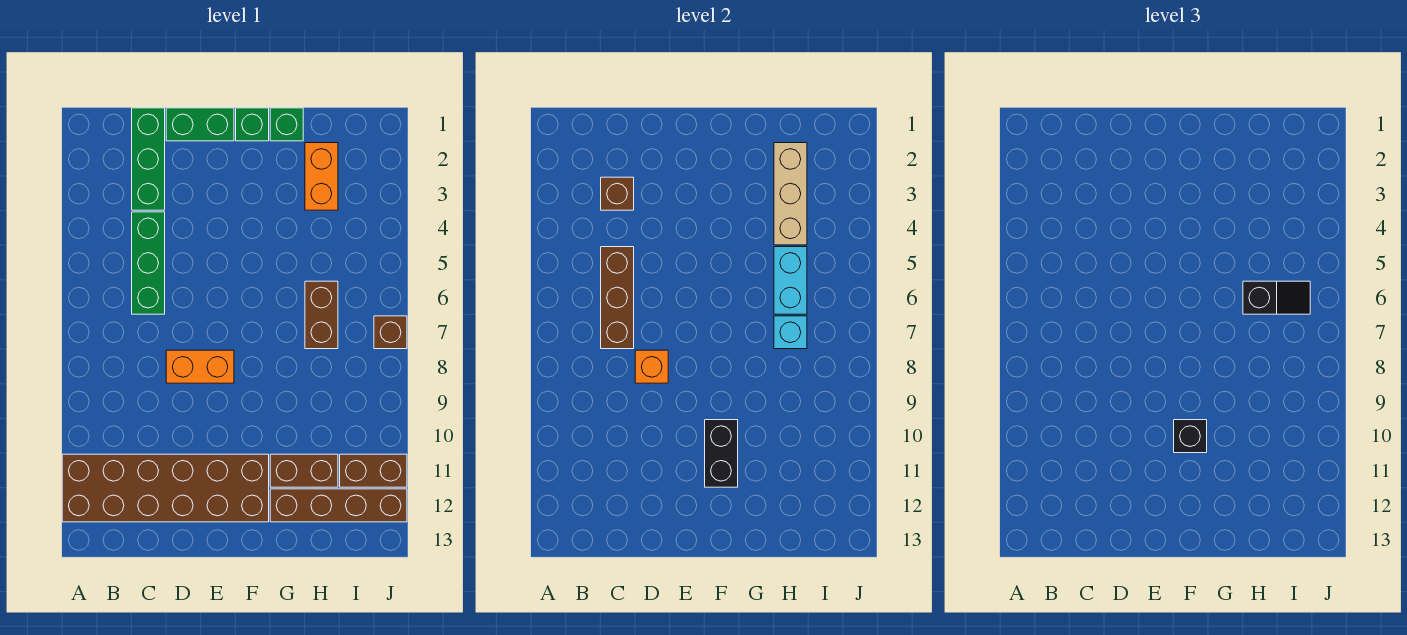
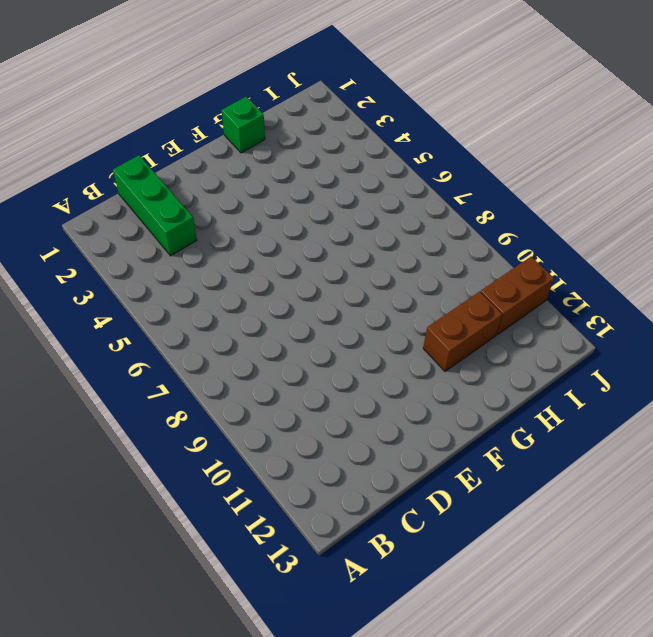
none -> brown brick A11:F12 level 1
none -> green brick C4:C6 level 1
none -> green brick D1:E1 level 1

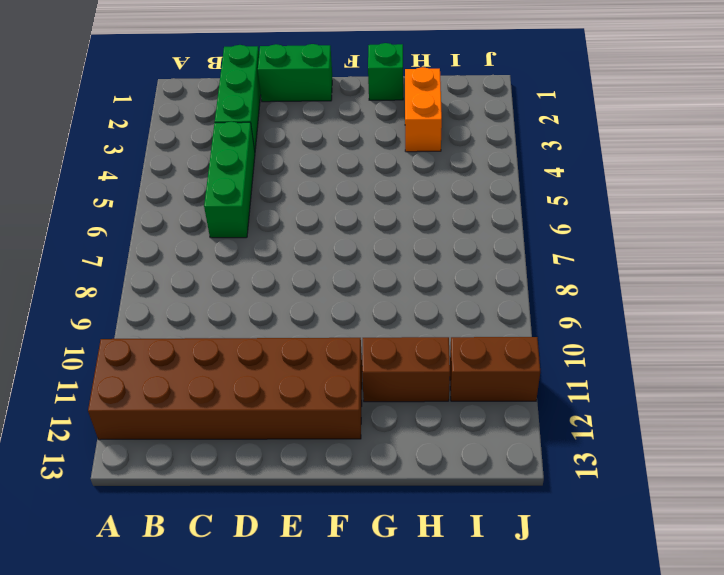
none -> orange brick D8:E8 level 1
none -> green brick F1 level 1
none -> brown brick G12:J12 level 1

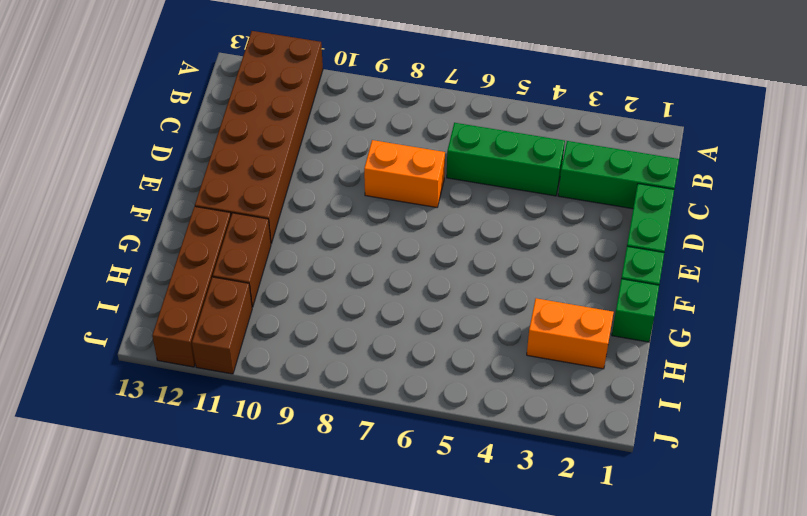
orange brick D7:D8 level 1 -> orange brick D8:E8 level 1
none -> brown brick H6:H7 level 1
none -> brown brick J7 level 1
none -> brown brick C3 level 2

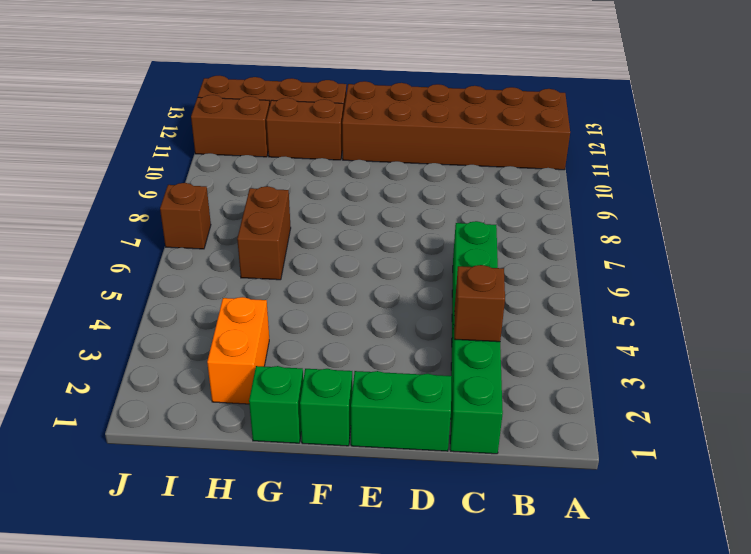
none -> orange brick D8:E8 level 1
none -> brown brick C5:C7 level 2
none -> orange brick D8 level 2

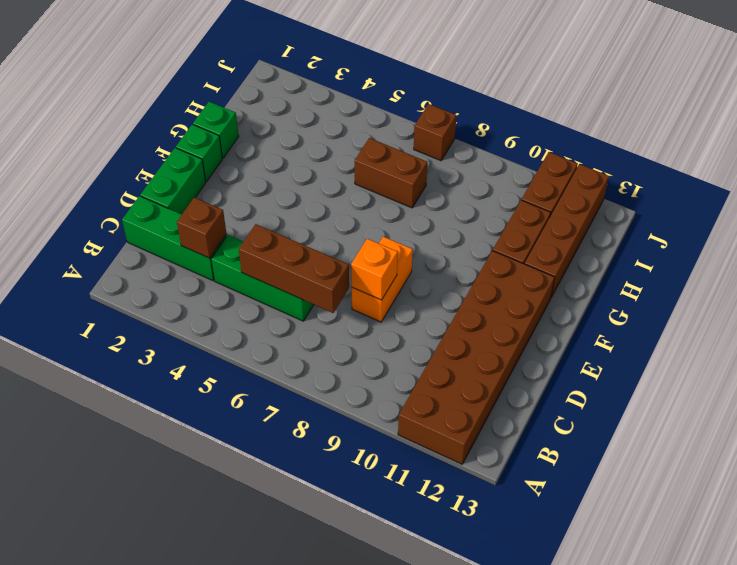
none -> orange brick H2:H3 level 1
none -> black brick F10:F11 level 2
none -> tan brick H2:H4 level 2

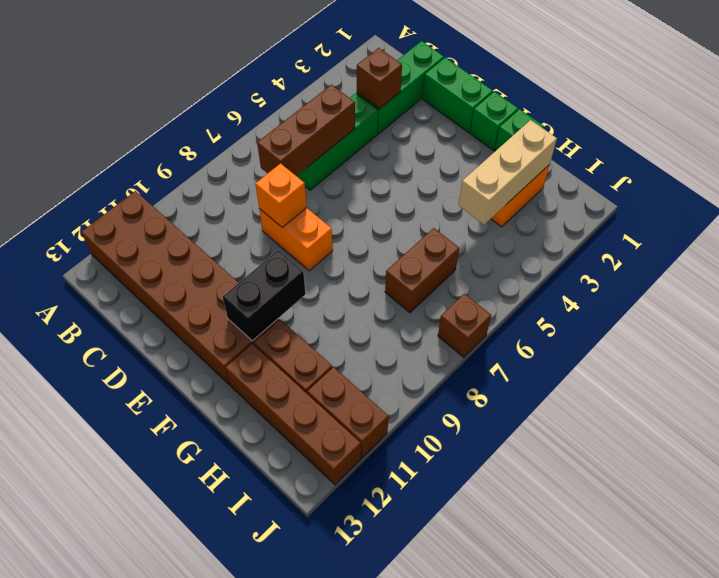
none -> cyan brick H5:H6 level 2
none -> cyan brick H7 level 2
none -> black brick F10 level 3

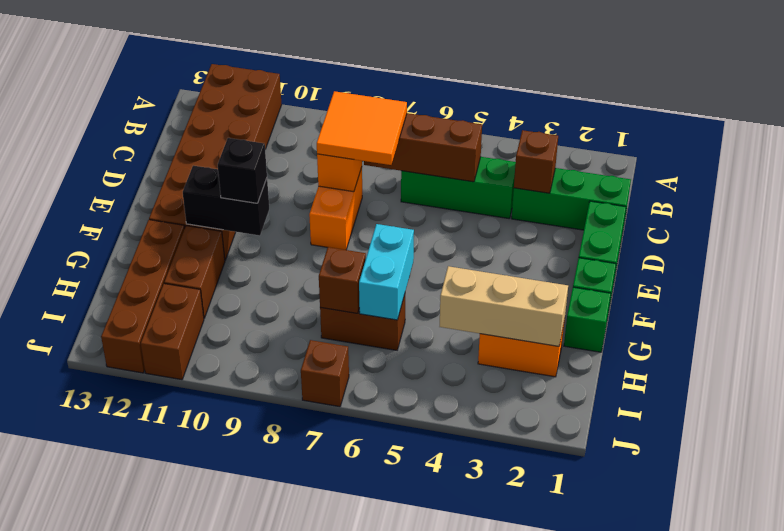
orange tile C7:D8 level 3 -> none
cyan brick G6:H6 level 2 -> cyan brick H5:H6 level 2
brown brick H7 level 2 -> cyan brick H7 level 2
none -> black slope H6:I6 level 3 top H

